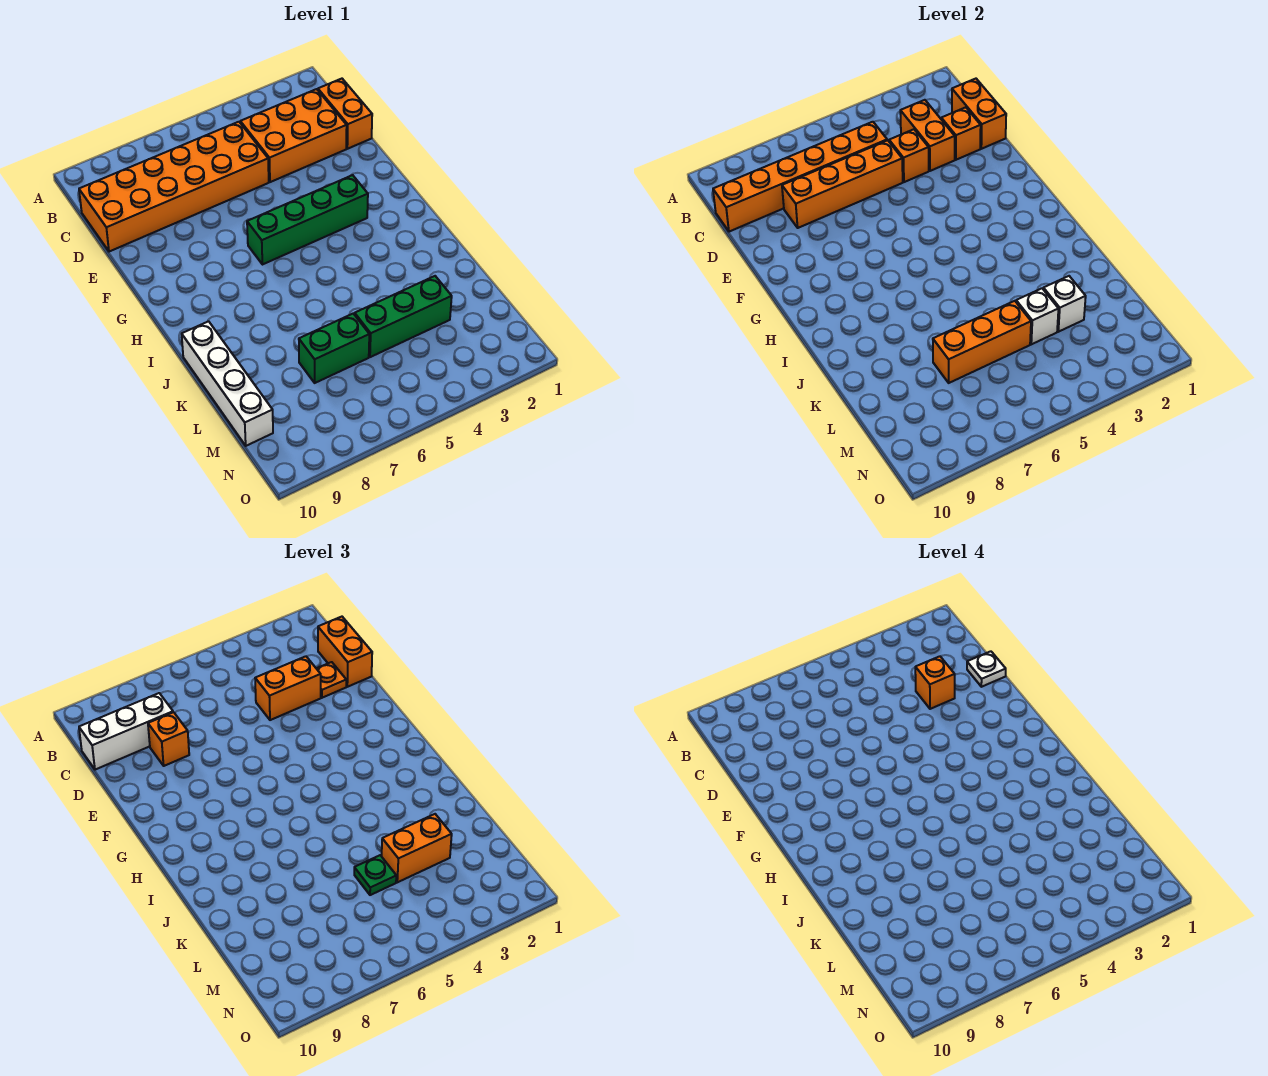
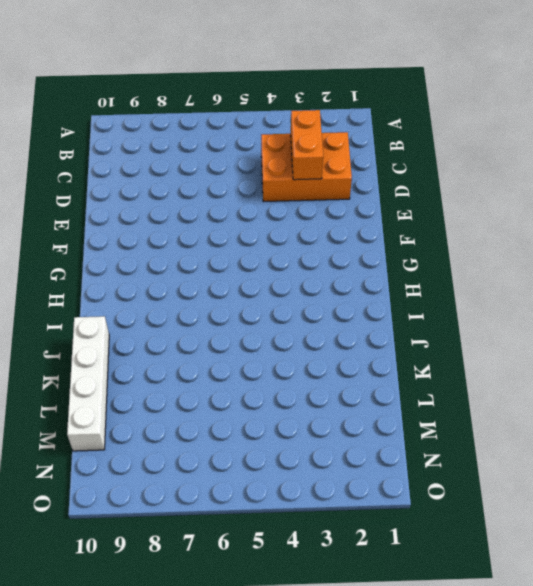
none -> orange brick C1:D1 level 1
none -> orange brick C5:D10 level 1
none -> green brick G3:G6 level 1

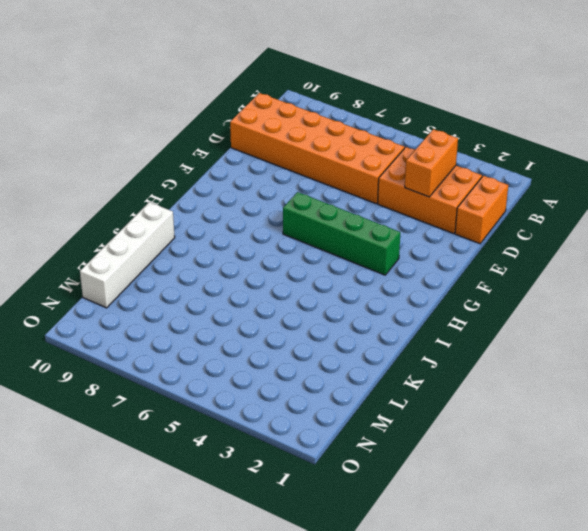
none -> green brick L3:L5 level 1
none -> green brick L6:L7 level 1
none -> orange brick C1:D1 level 2

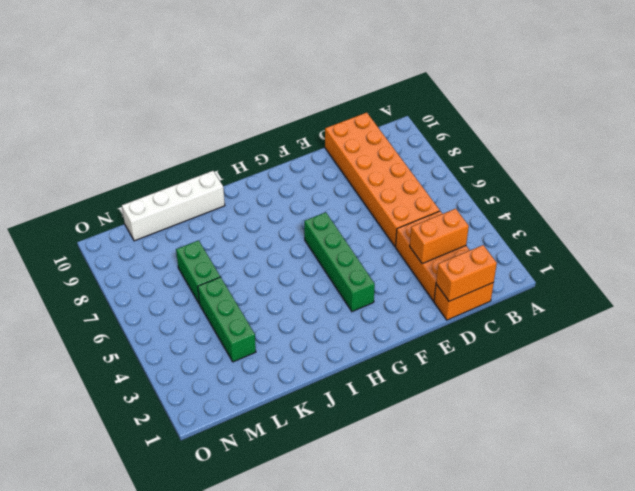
none -> orange brick C5:C10 level 2
none -> orange brick D2 level 2
none -> orange brick D4 level 2

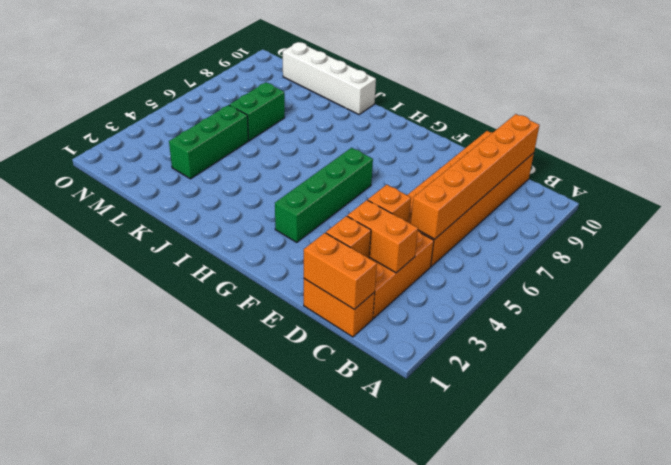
none -> orange brick D5:D8 level 2
none -> white brick L3 level 2
none -> white brick L4 level 2

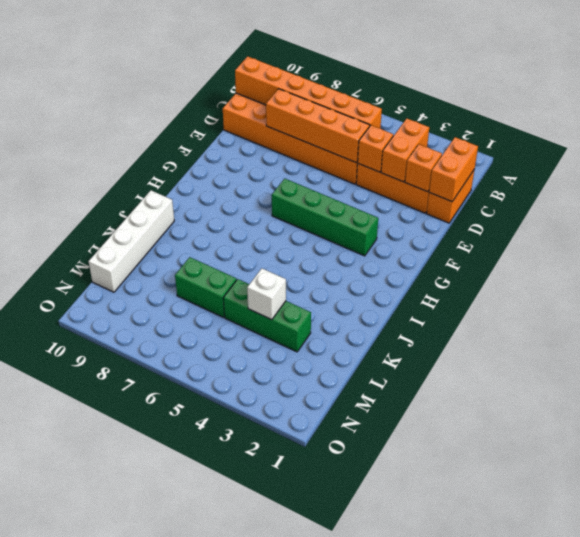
none -> white brick L3 level 2
none -> orange brick L5:L7 level 2
none -> orange brick C1:D1 level 3

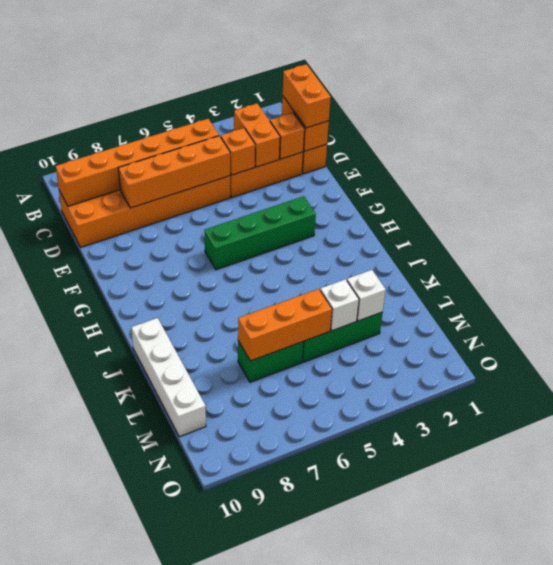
none -> white brick C8:C10 level 3
none -> orange plate D2 level 3
none -> orange brick D3:D4 level 3

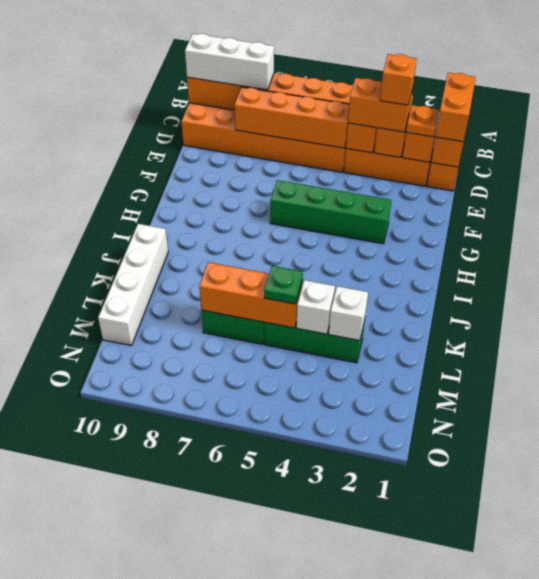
none -> orange brick D8 level 3
none -> orange brick L3:L4 level 3
none -> white plate D1 level 4

